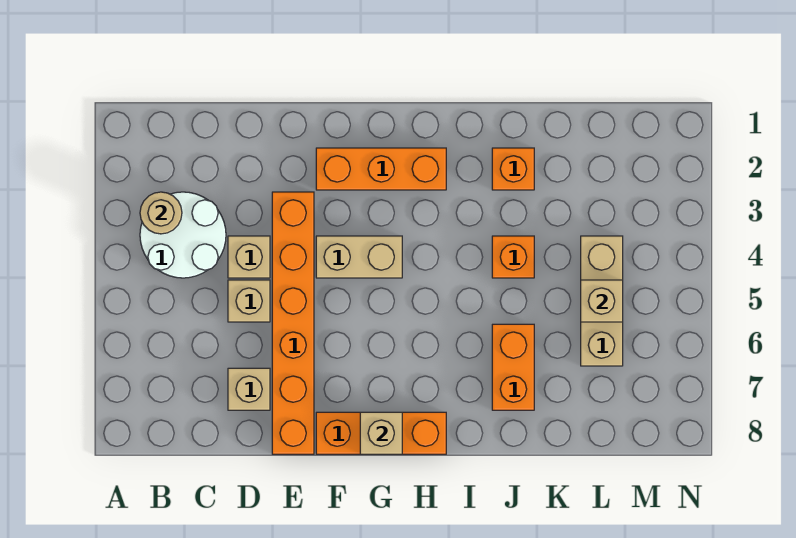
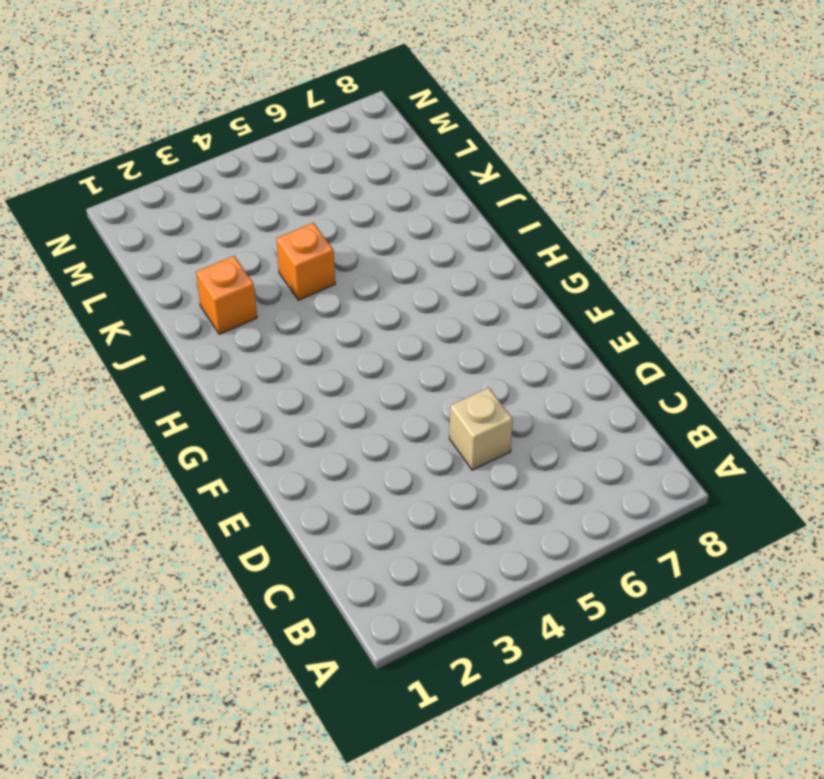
none -> white round brick B3:C4 level 1
none -> tan brick D4 level 1
none -> tan brick D7 level 1

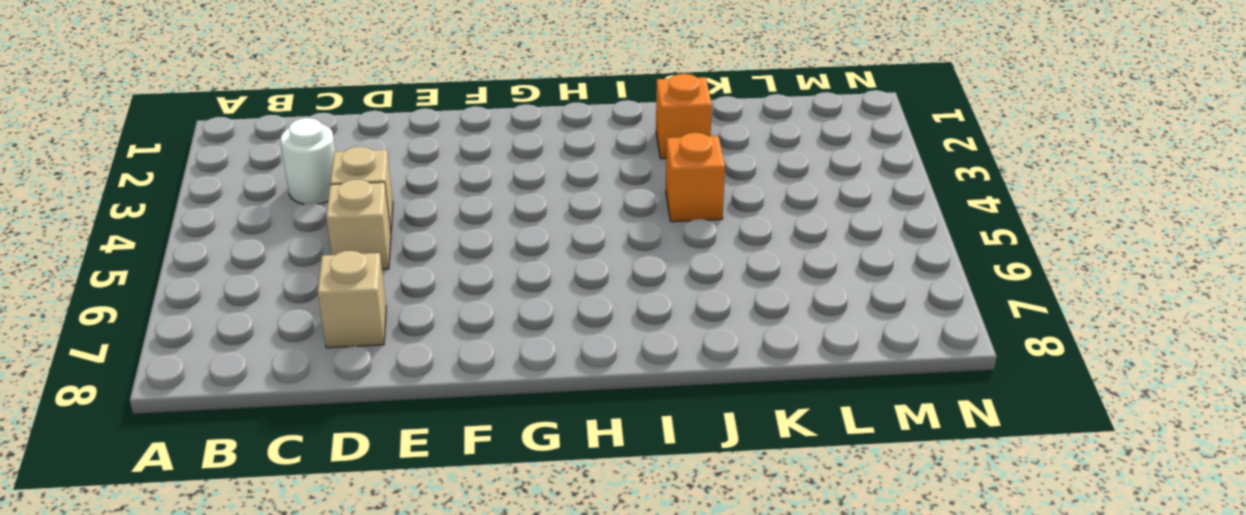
white round brick C3 level 1 -> white round brick B3:C4 level 1
none -> orange brick E3:E8 level 1
none -> orange brick F2:H2 level 1
none -> tan brick F4:G4 level 1

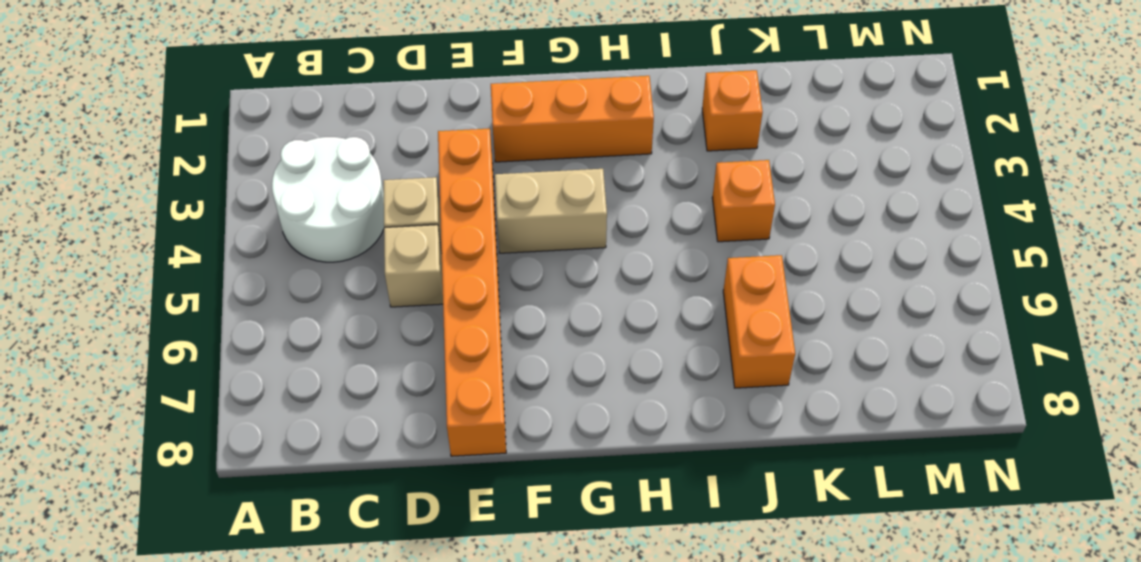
none -> tan brick D7 level 1
none -> orange brick F8:H8 level 1
none -> tan brick L4:L6 level 1

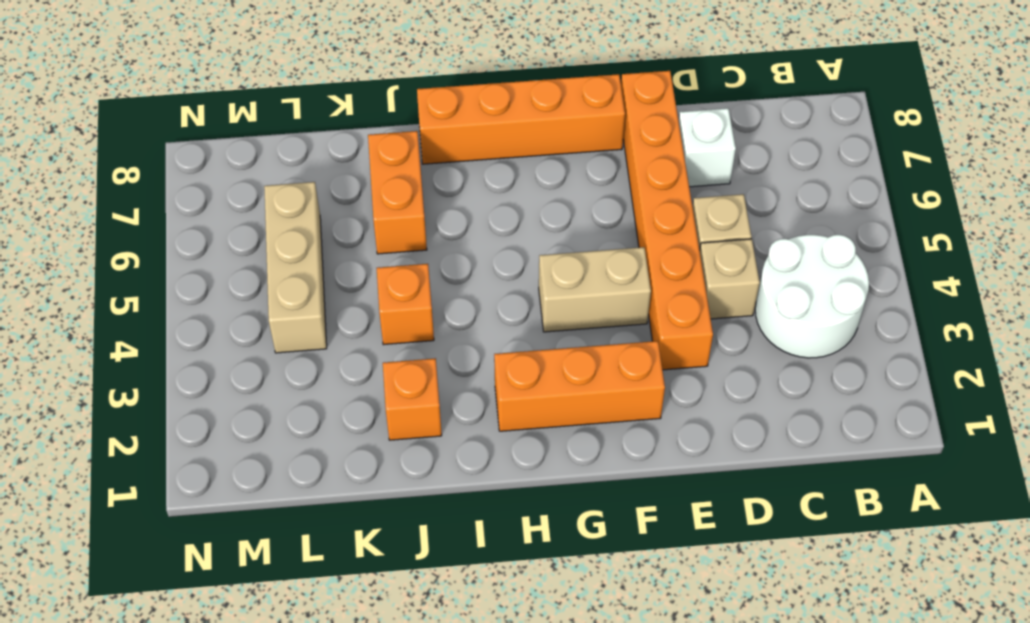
white brick D7 level 1 -> tan brick D7 level 1
orange brick F8:I8 level 1 -> orange brick F8:H8 level 1
none -> tan round brick B3 level 2
none -> tan brick G8 level 2
none -> tan brick L5 level 2

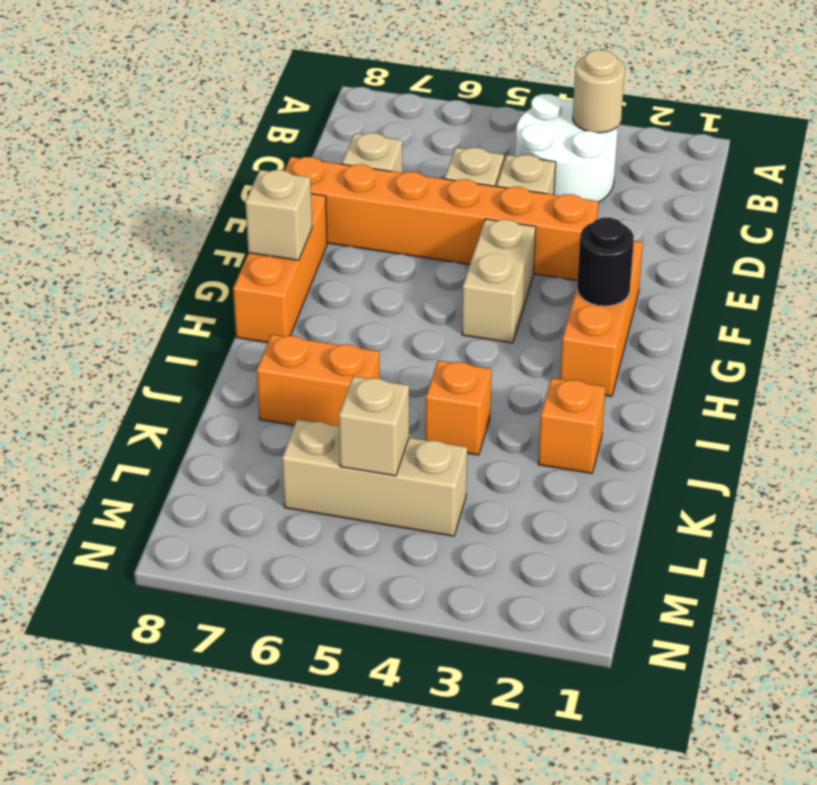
black round brick G2 level 2 -> none

